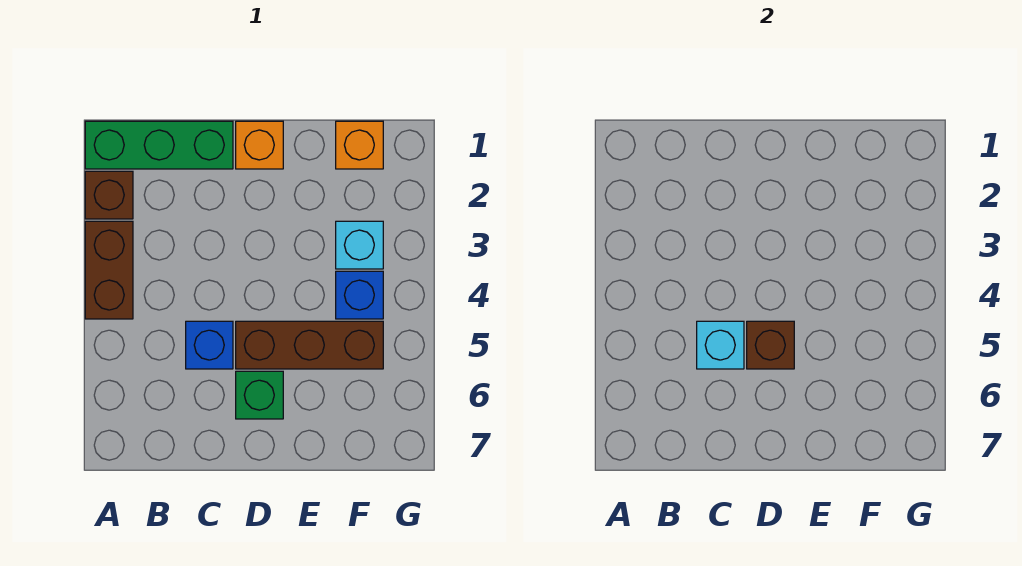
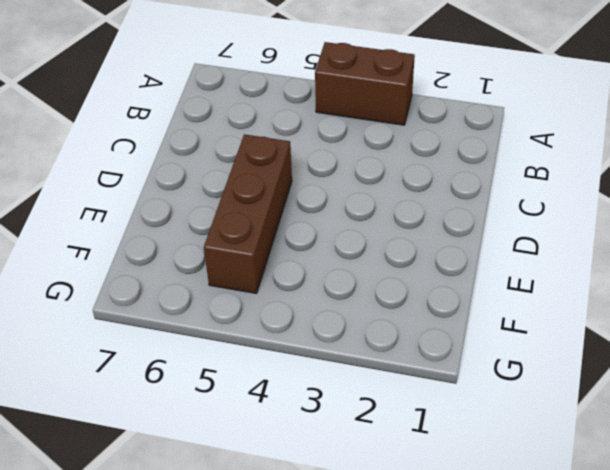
none -> green brick A1:C1 level 1
none -> brown brick A2 level 1
none -> blue brick C5 level 1

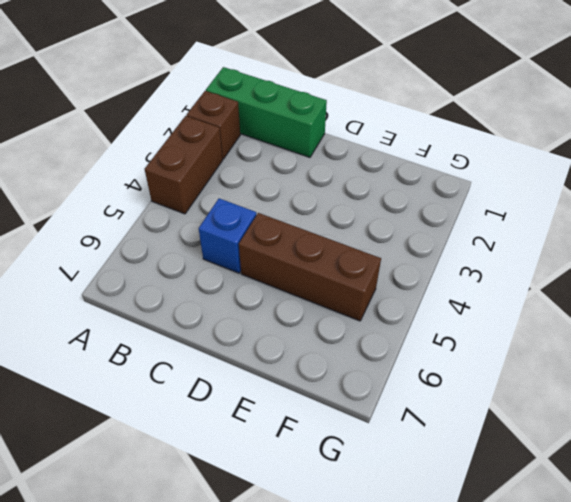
none -> orange brick D1 level 1
none -> green brick D6 level 1
none -> orange brick F1 level 1

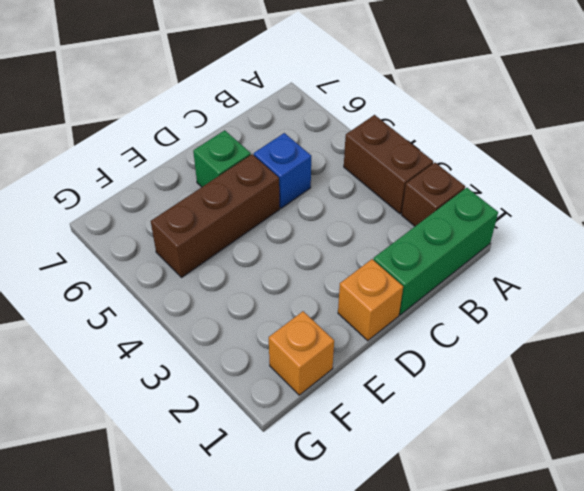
none -> cyan brick F3 level 1
none -> blue brick F4 level 1
none -> cyan brick C5 level 2

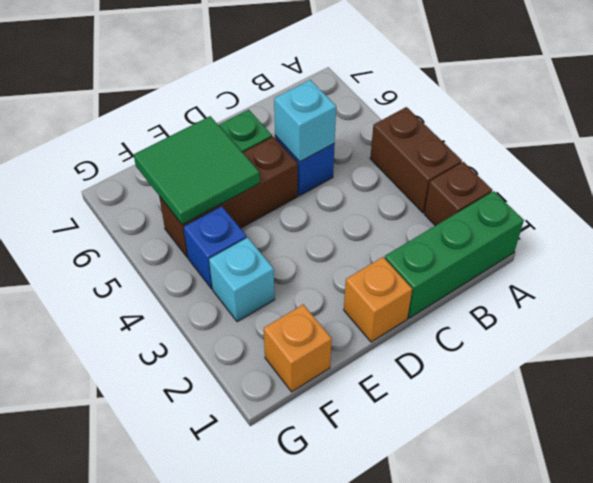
green tile E5:F6 level 2 -> none
none -> brown brick D5 level 2

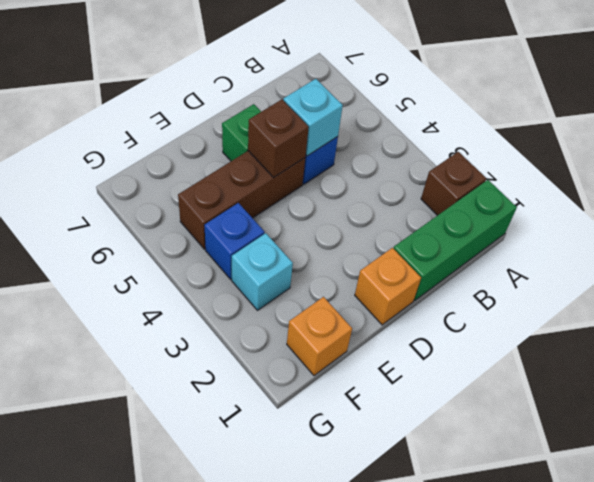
none -> brown brick A3:A4 level 1

